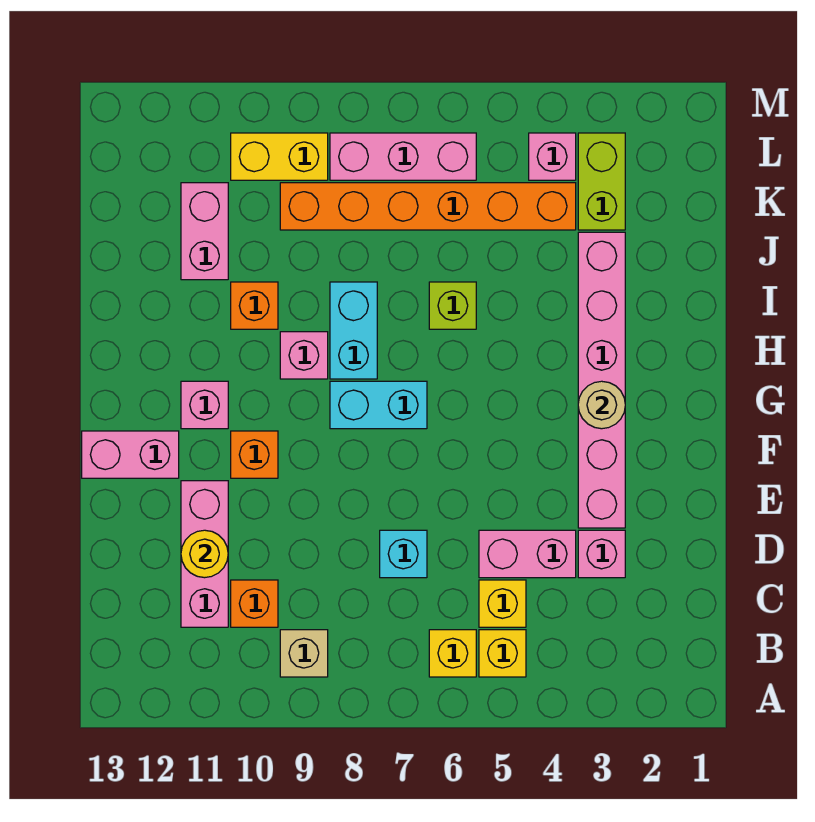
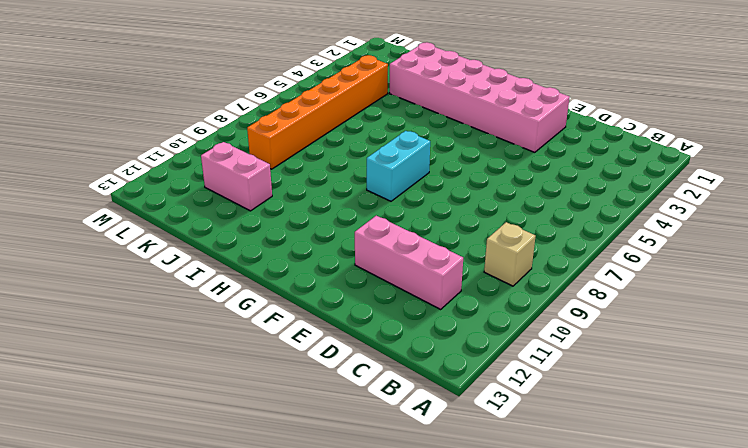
pink brick E2:J3 level 1 -> pink brick E3:J3 level 1
none -> yellow brick B5 level 1
none -> yellow brick B6 level 1
none -> yellow brick C5 level 1

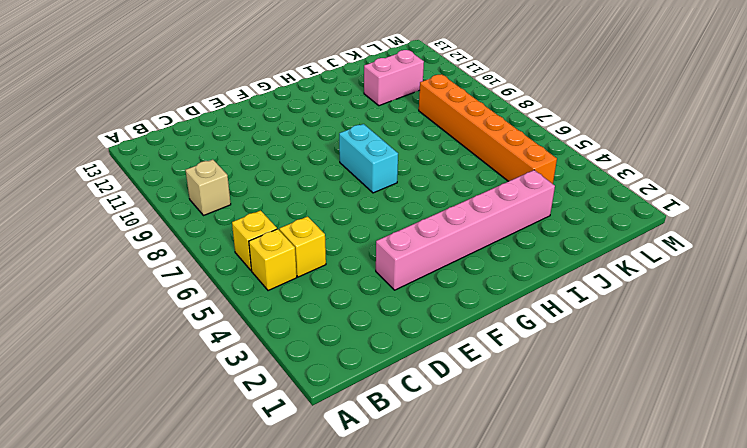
none -> orange brick C10 level 1
none -> pink brick C11:E11 level 1
none -> pink brick D3 level 1

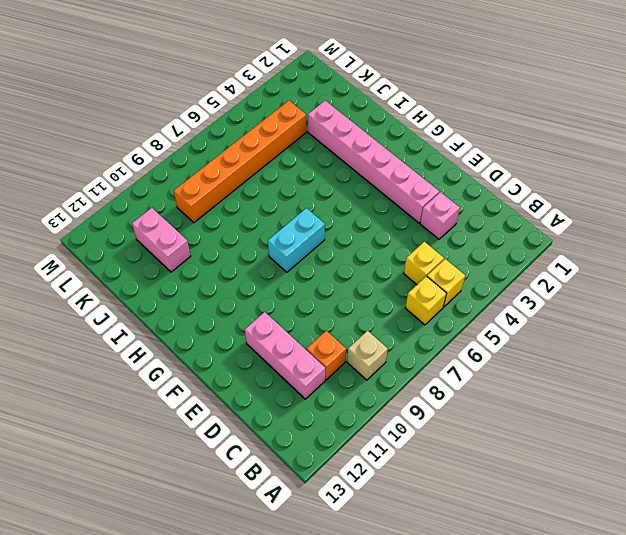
none -> pink brick D4:D5 level 1
none -> cyan brick D7 level 1
none -> orange brick F10 level 1

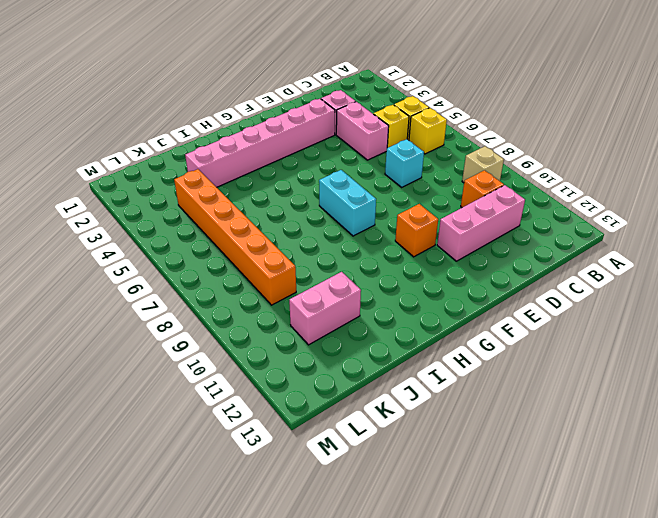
none -> pink brick F12:F13 level 1
none -> pink brick G11 level 1
none -> cyan brick H8:I8 level 1

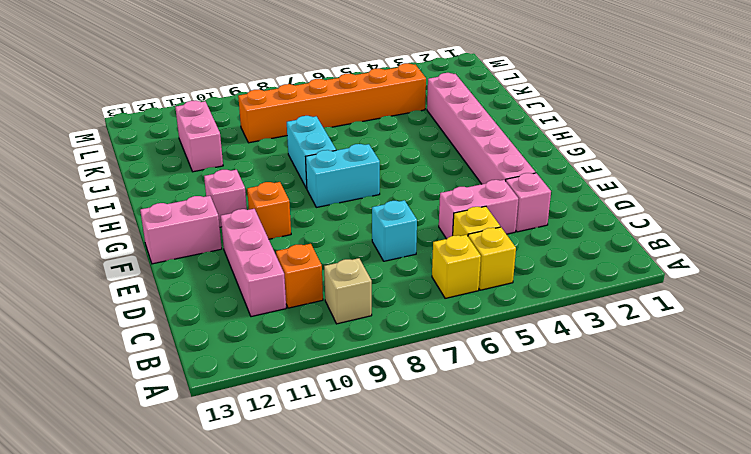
none -> pink brick H9 level 1
none -> lime brick I6 level 1
none -> orange brick I10 level 1

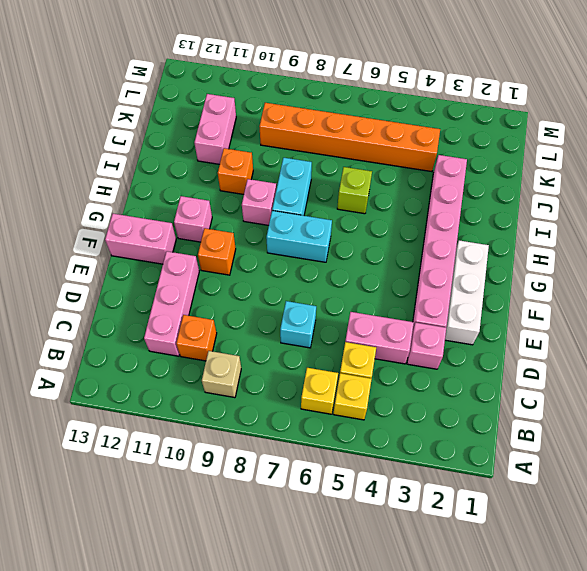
white brick E2:G2 level 1 -> none
none -> lime brick K3:L3 level 1
none -> pink brick L4 level 1
none -> pink brick L6:L8 level 1

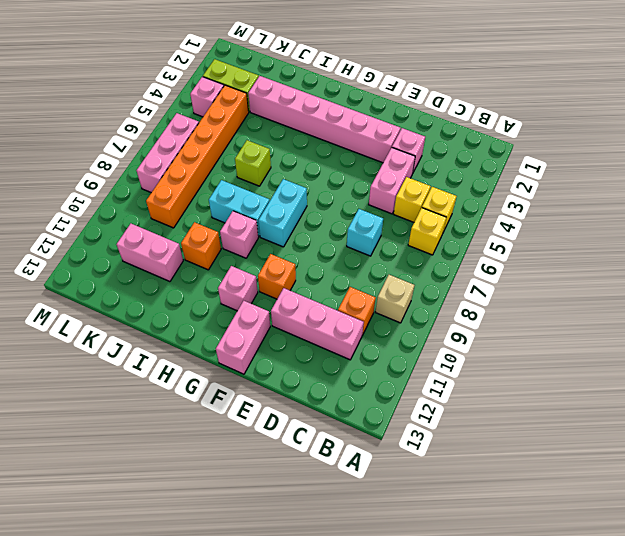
none -> yellow brick L9:L10 level 1
none -> yellow round brick D11 level 2
none -> tan round brick G3 level 2

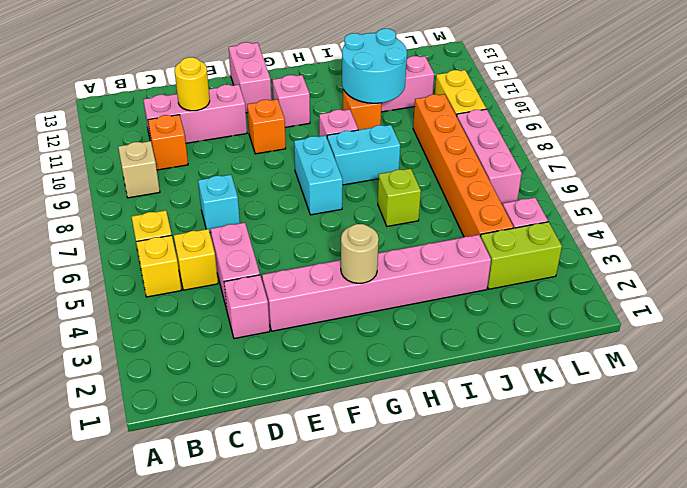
cyan round brick I10:J11 level 2 -> none

